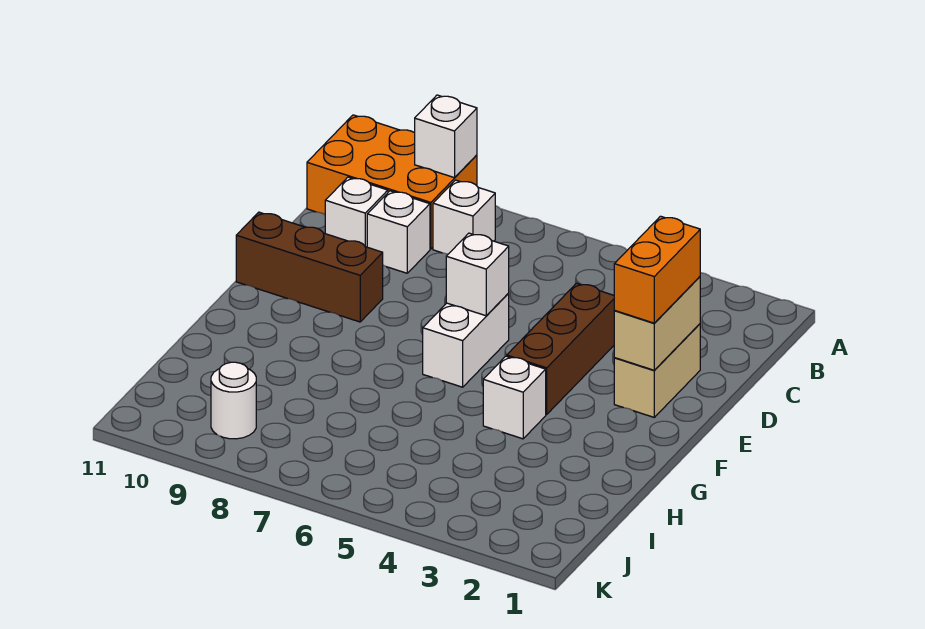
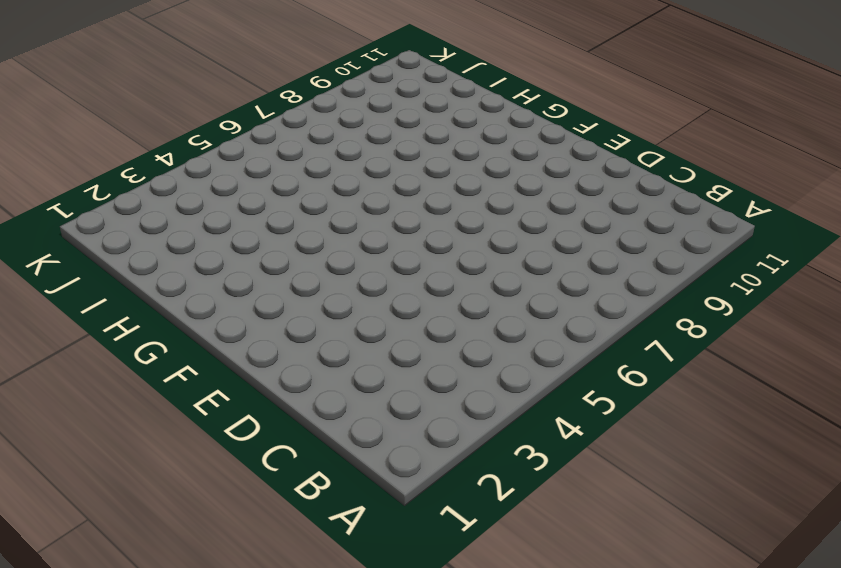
none -> orange brick A9:B11 level 1
none -> white brick B8 level 1
none -> white brick C9 level 1

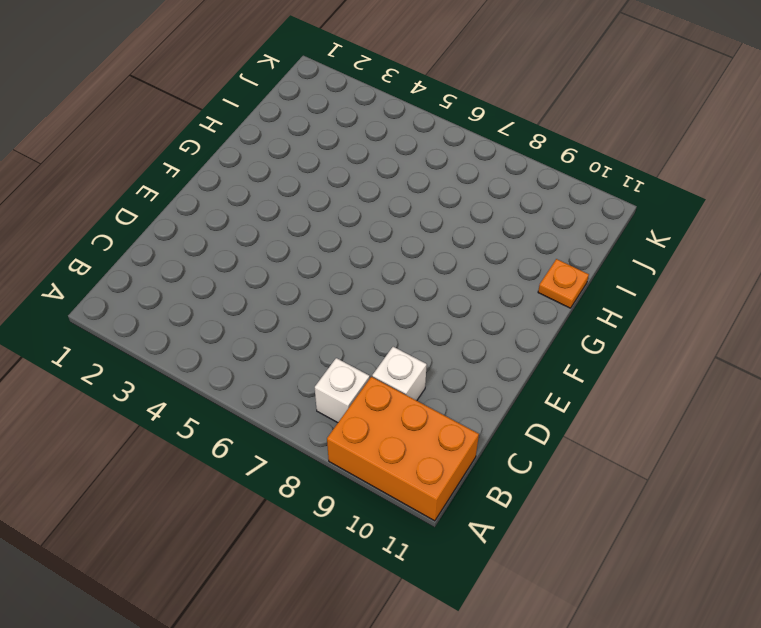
orange plate H11 level 1 -> none
none -> white brick C10 level 1
none -> tan brick D2:E2 level 1
none -> brown brick D4:F4 level 1

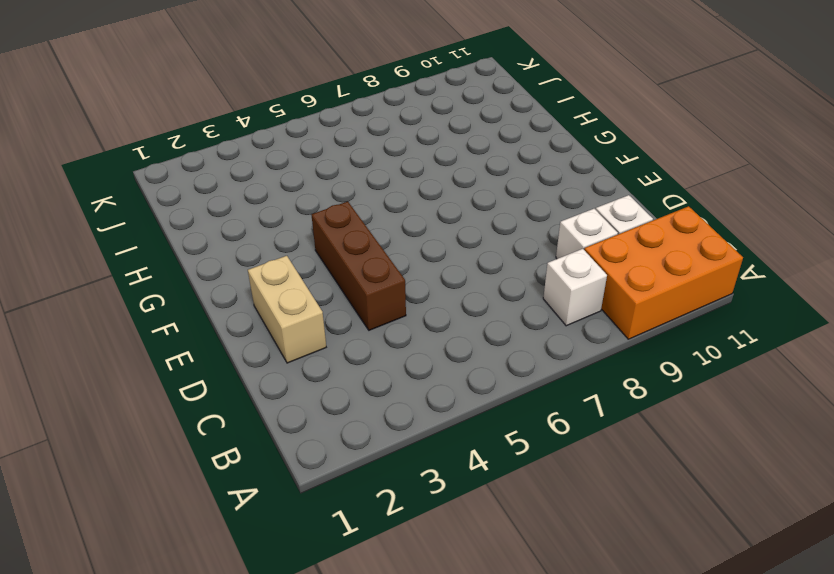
none -> white brick E6:F6 level 1
none -> brown brick E9:E11 level 1
none -> white brick G4 level 1

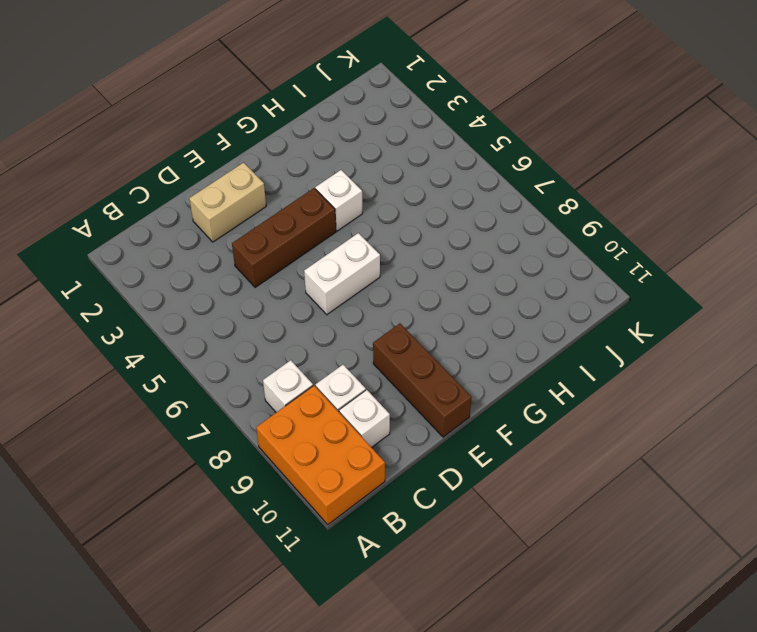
none -> white round brick J9 level 1
none -> white brick A9 level 2
none -> tan brick D2:E2 level 2

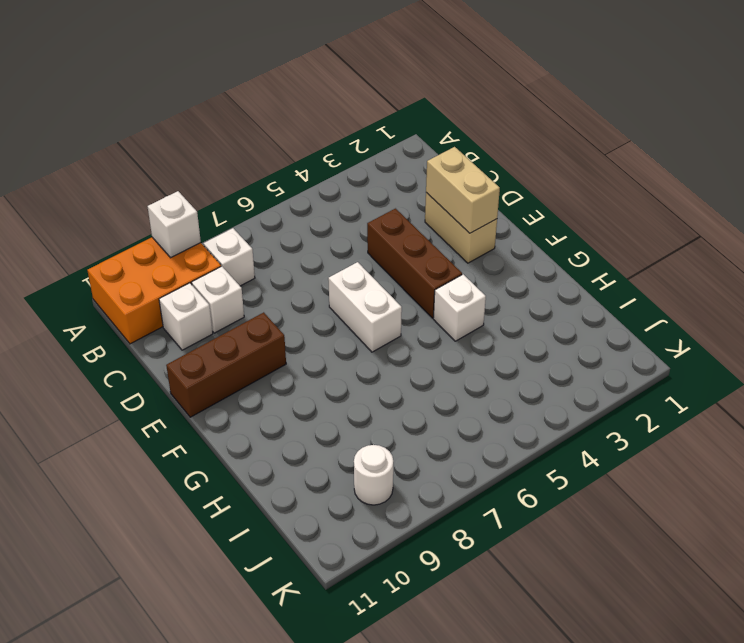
none -> white brick E6 level 2
none -> orange brick D2:E2 level 3

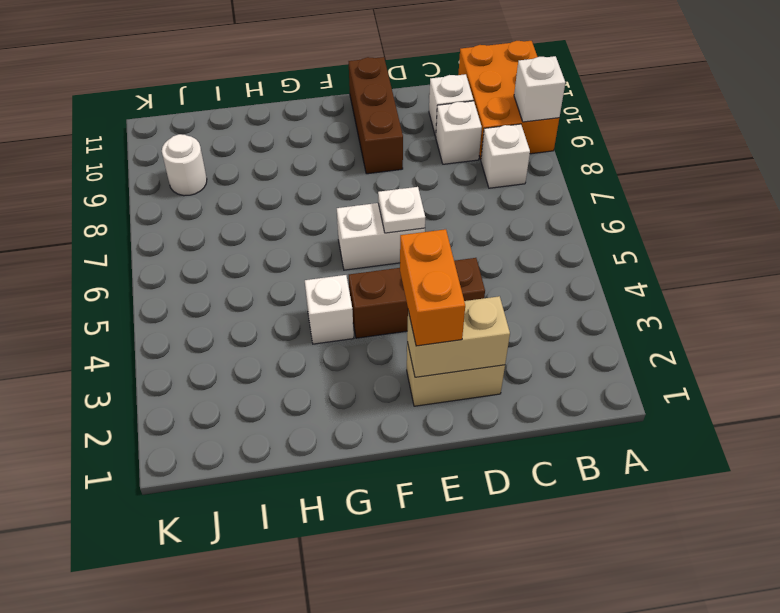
orange brick E2:E3 level 3 -> orange brick D2:E2 level 3
white plate E6 level 2 -> white brick E6 level 2

